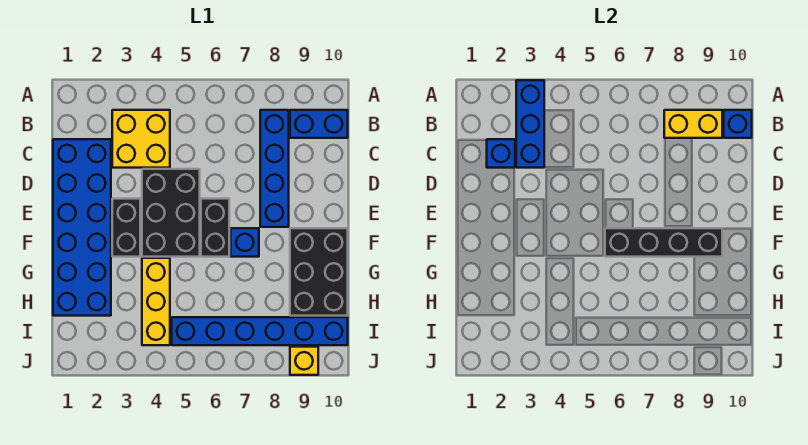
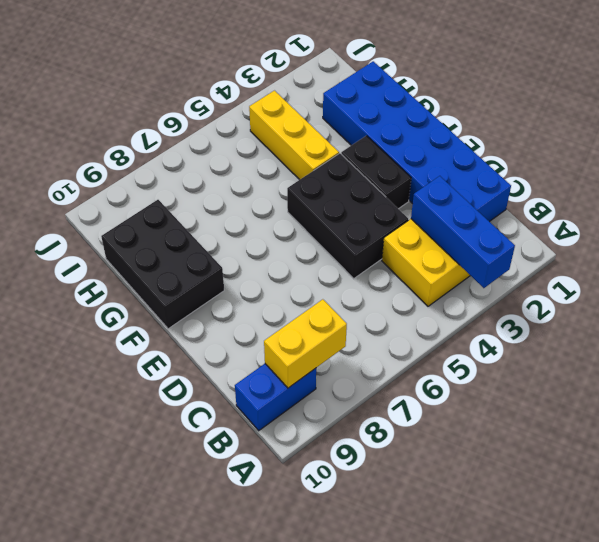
none -> blue brick B8:E8 level 1
none -> black brick E6:F6 level 1
none -> blue brick F7 level 1

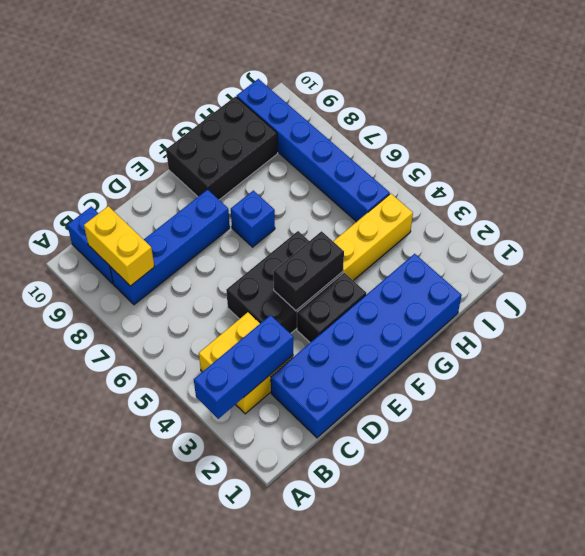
black brick E4:F4 level 2 -> black brick E6:F6 level 1
none -> yellow brick J9 level 1
none -> blue brick B10 level 2
none -> blue brick C2 level 2

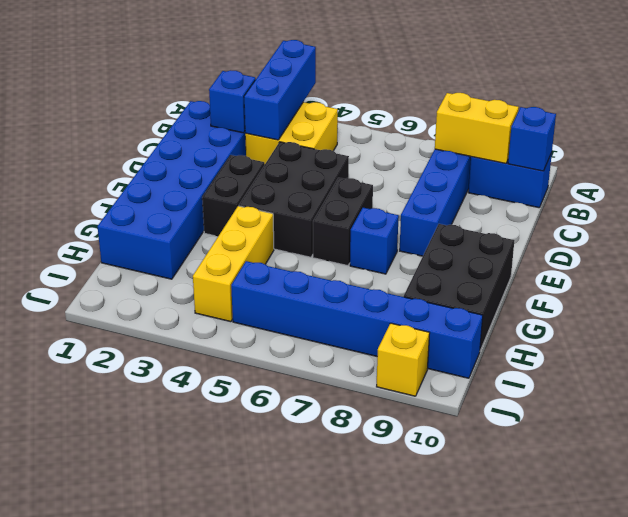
none -> black brick F6:F9 level 2

